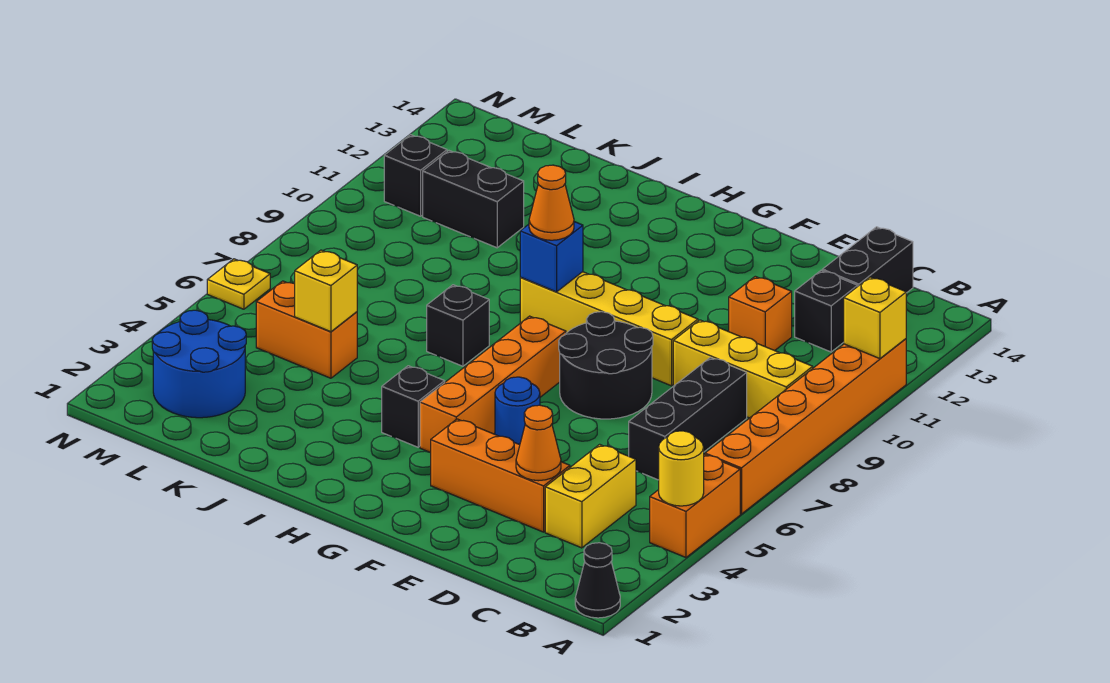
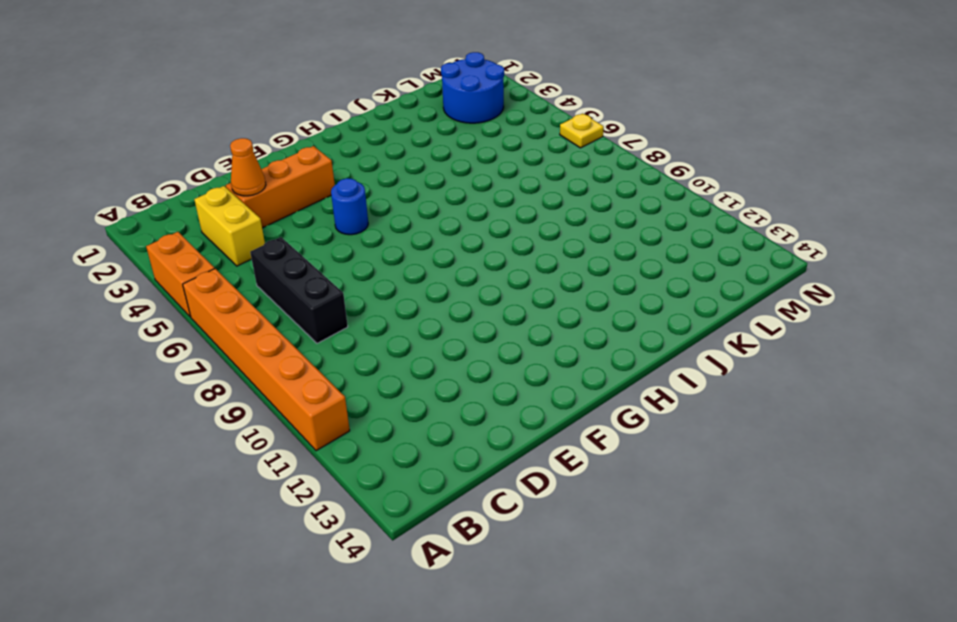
none -> black cone A1 level 1
none -> yellow brick B9:D9 level 1
none -> black brick C12 level 1

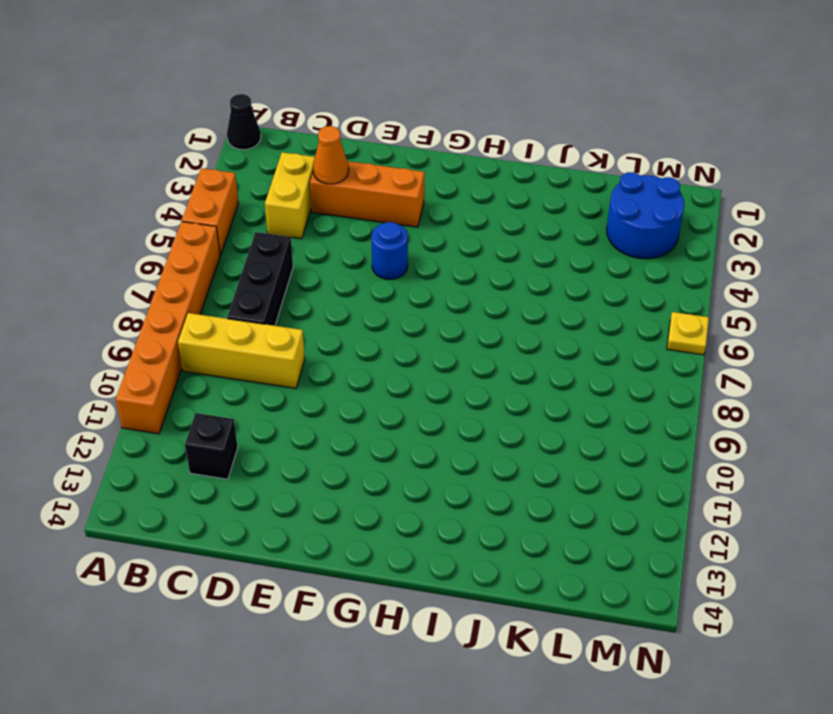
none -> black brick C13:C14 level 1
none -> orange brick D11 level 1
none -> black round brick E7:F8 level 1

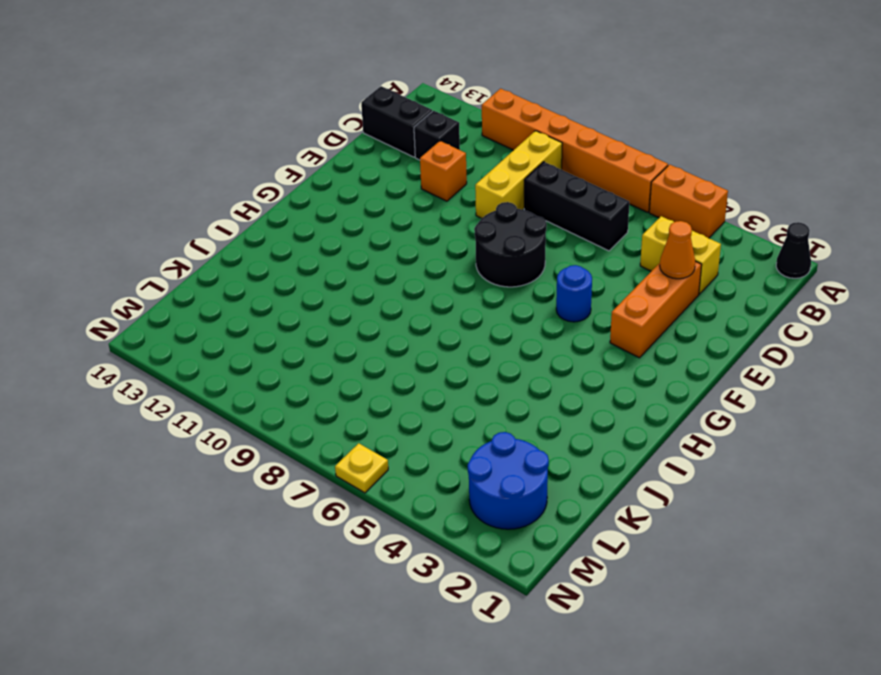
none -> yellow brick E9:H9 level 1
none -> orange brick G4:G7 level 1
none -> black brick H4 level 1

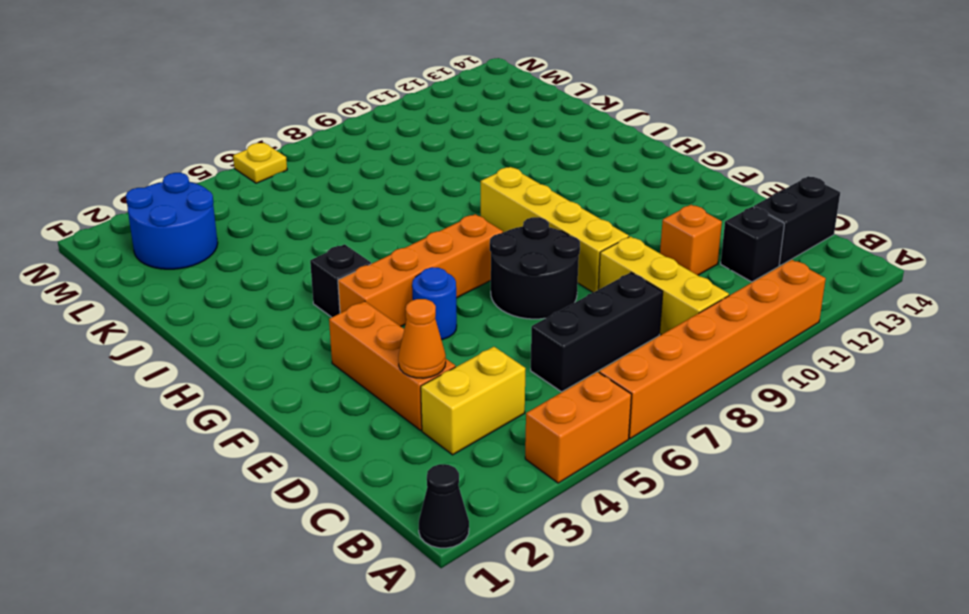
none -> black brick I7 level 1
none -> orange brick K5:L5 level 1
none -> black brick K11:L11 level 1

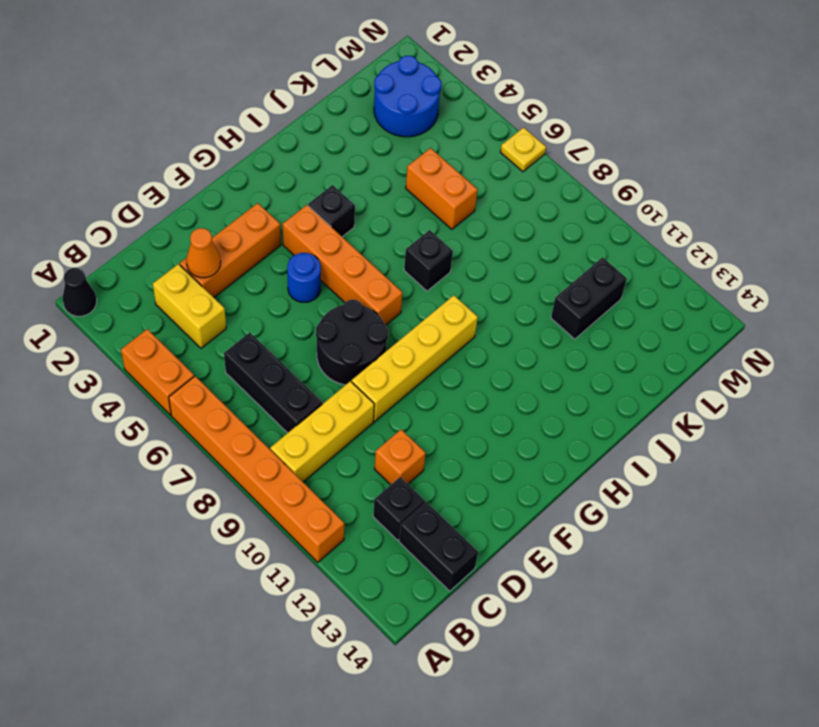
orange brick K5:K6 level 1 -> orange brick K5:L5 level 1
none -> black brick M11 level 1
none -> yellow round brick A4 level 2
none -> yellow brick A11 level 2

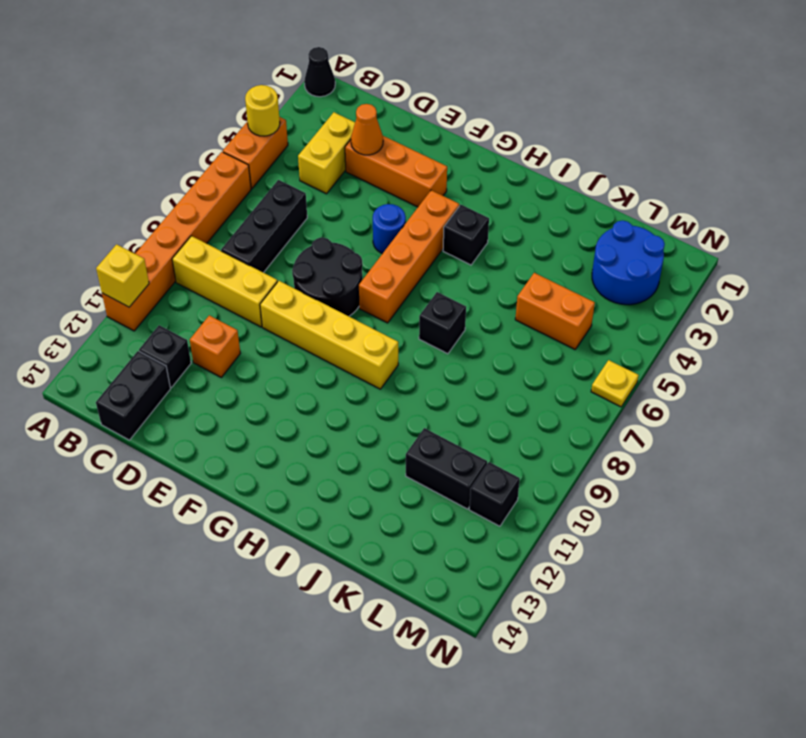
none -> blue brick H9 level 2
none -> yellow brick K5 level 2
none -> orange cone H9 level 3

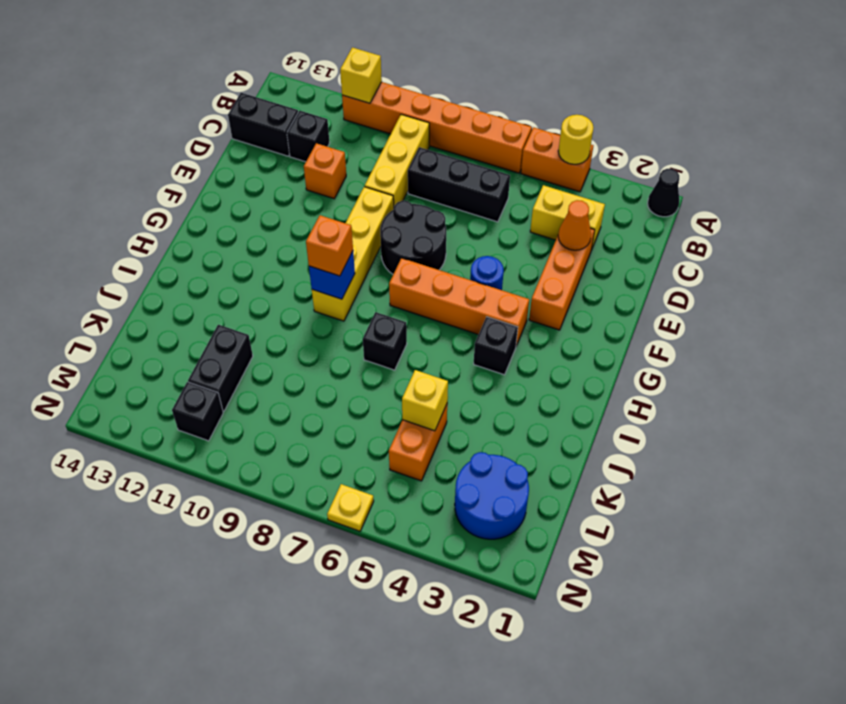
orange brick H9 level 3 -> orange cone H9 level 3

